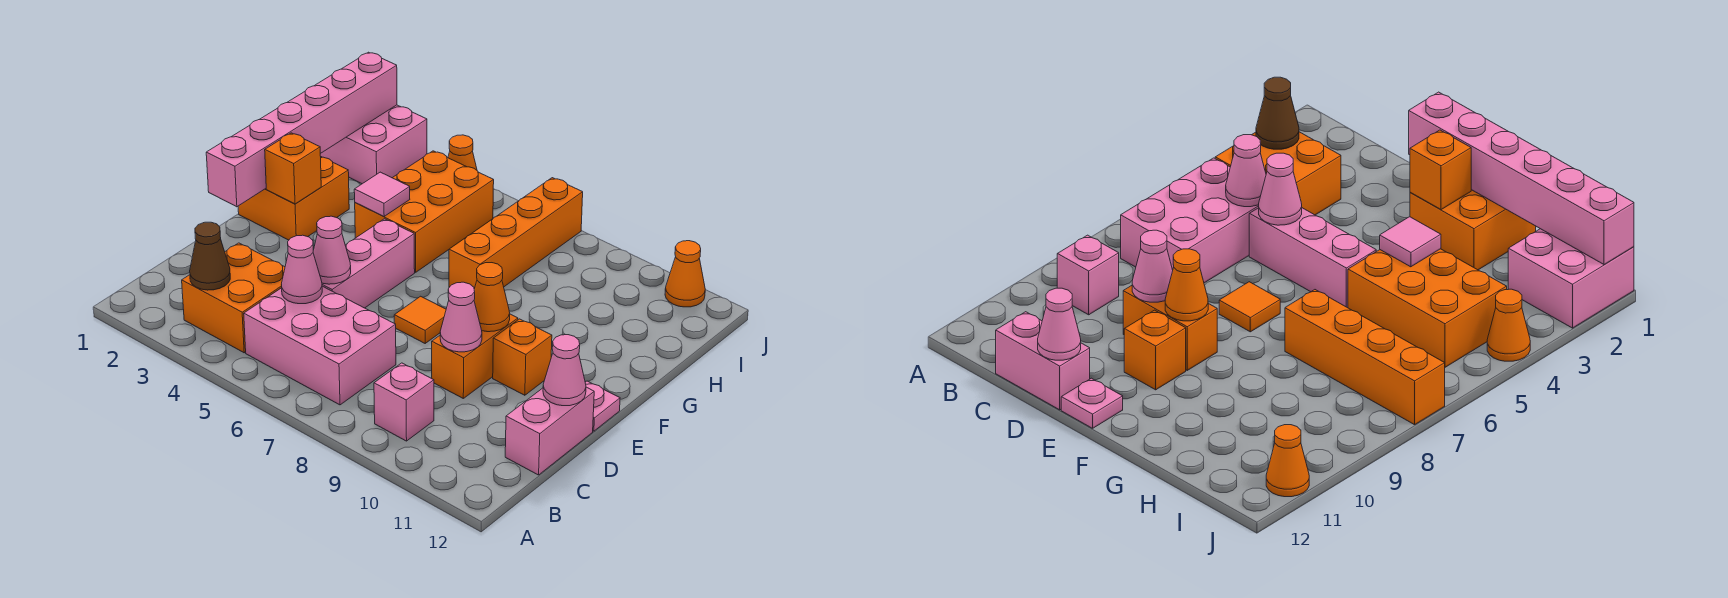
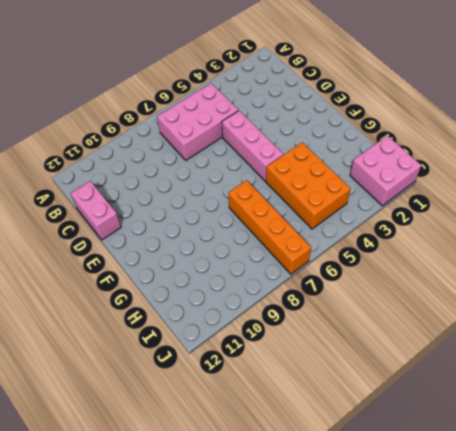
none -> orange brick B3:C4 level 1
none -> pink brick B9 level 1
none -> orange brick D9:E9 level 1

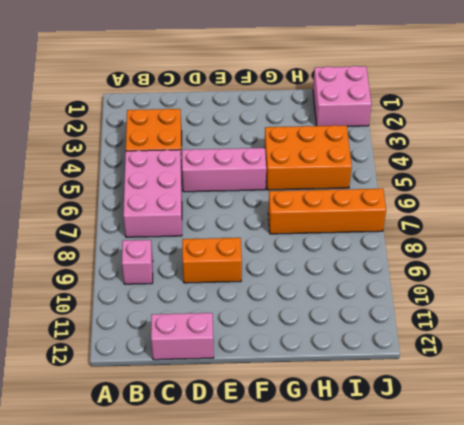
none -> orange tile E7 level 1
none -> orange brick E10 level 1
none -> pink plate E12 level 1

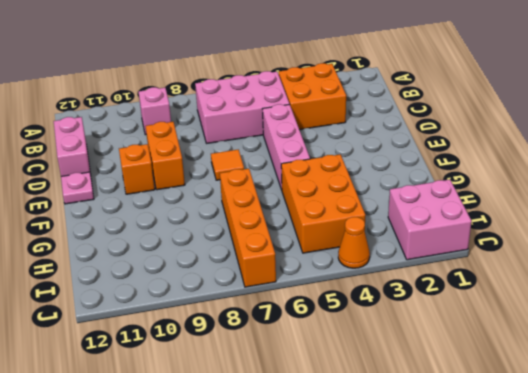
none -> orange brick F1:G2 level 1
none -> orange cone J11 level 1
none -> brown cone B3 level 2

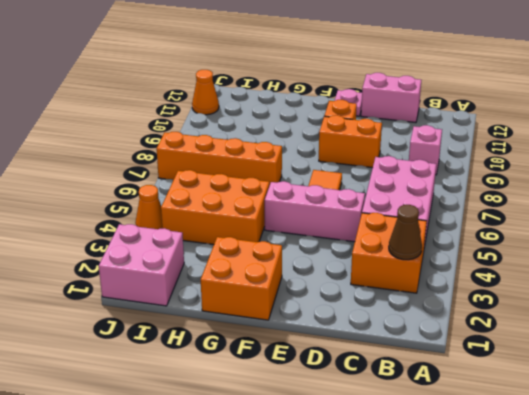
none -> pink cone C5 level 2
none -> pink cone D5 level 2
none -> pink cone D9 level 2

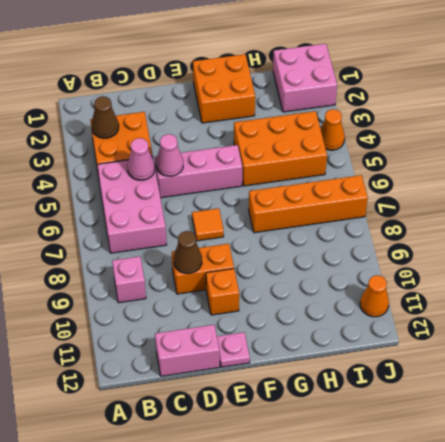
brown cone D9 level 2 -> pink cone D9 level 2
none -> pink cone D12 level 2
none -> pink brick E1:J1 level 2
none -> orange cone E9 level 2

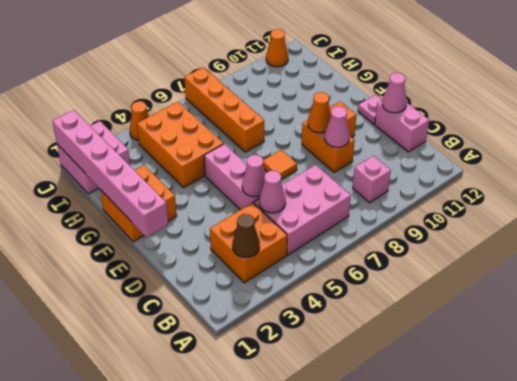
none -> orange brick F2 level 2
none -> pink tile G4 level 2

